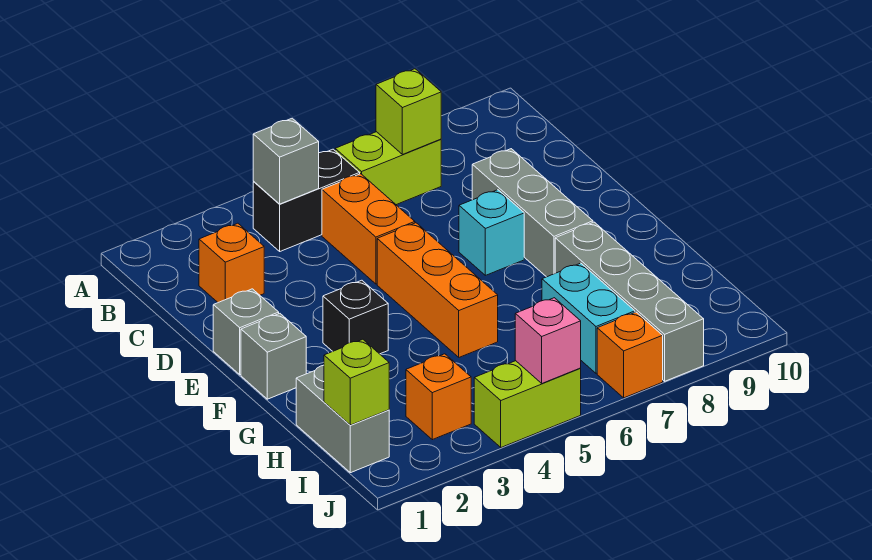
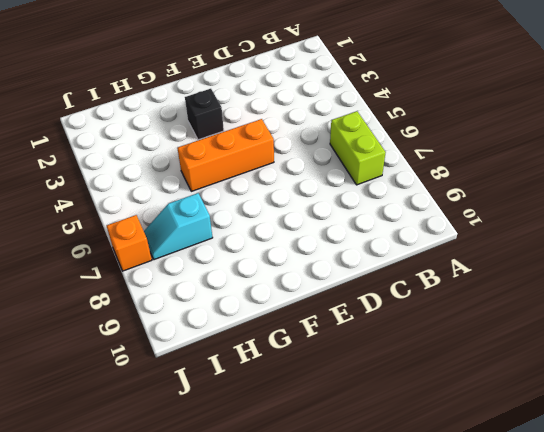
cyan slope H7:I7 level 1 top H -> cyan brick H7:I7 level 1
none -> black brick B4:B5 level 1
none -> orange brick C2 level 1
none -> orange brick C5:D5 level 1

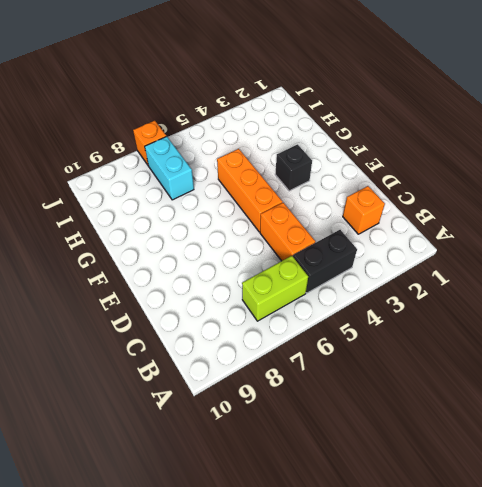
none -> grey brick D8:F8 level 1
none -> grey brick E1 level 1
none -> cyan brick E7 level 1

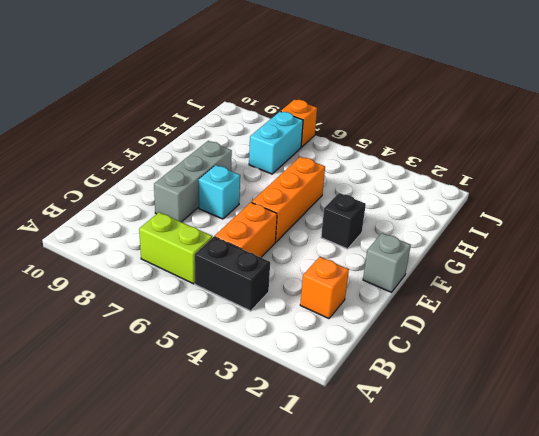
none -> grey brick F1 level 1
none -> grey brick G8:J8 level 1
none -> grey brick H1:I1 level 1

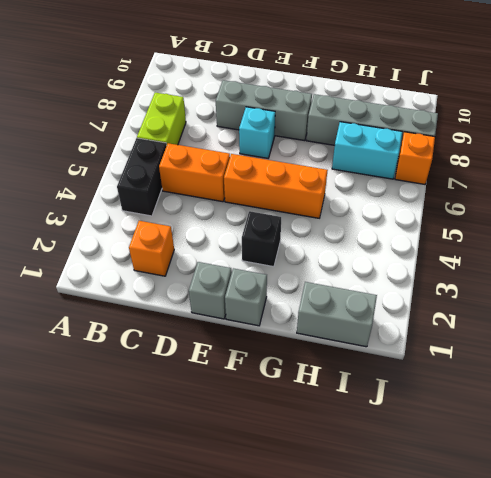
none -> orange brick I3 level 1
none -> lime brick J4:J5 level 1
none -> grey brick B4 level 2

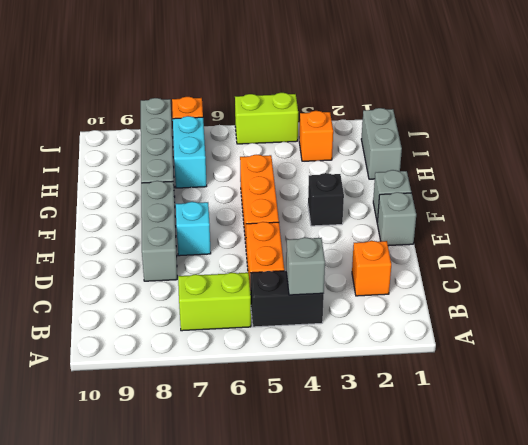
none -> lime brick B7 level 2
none -> lime brick I1 level 2
none -> pink brick J5 level 2

